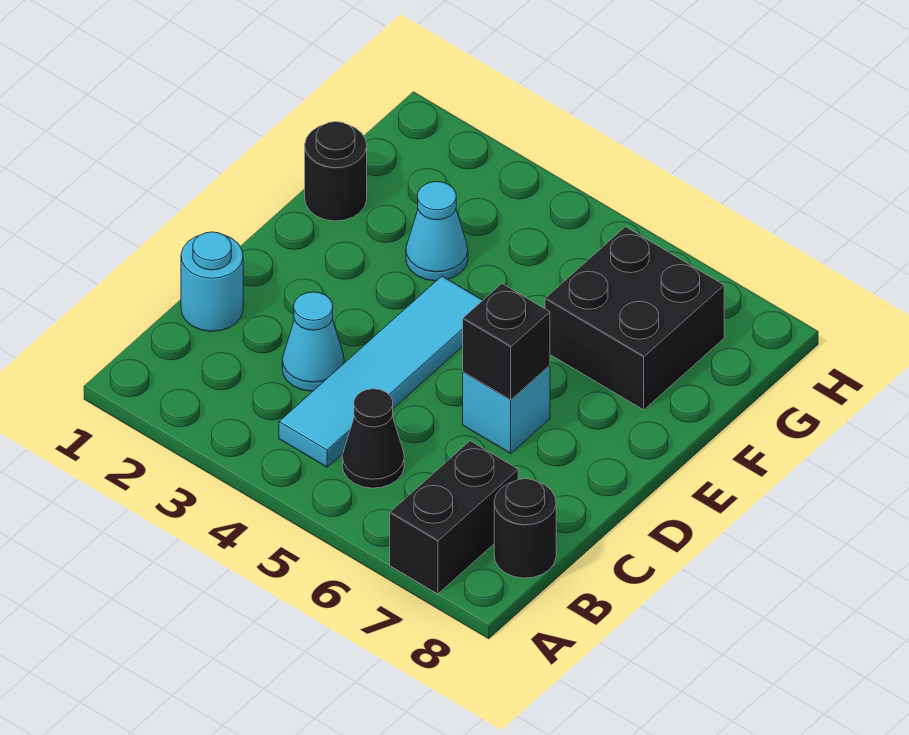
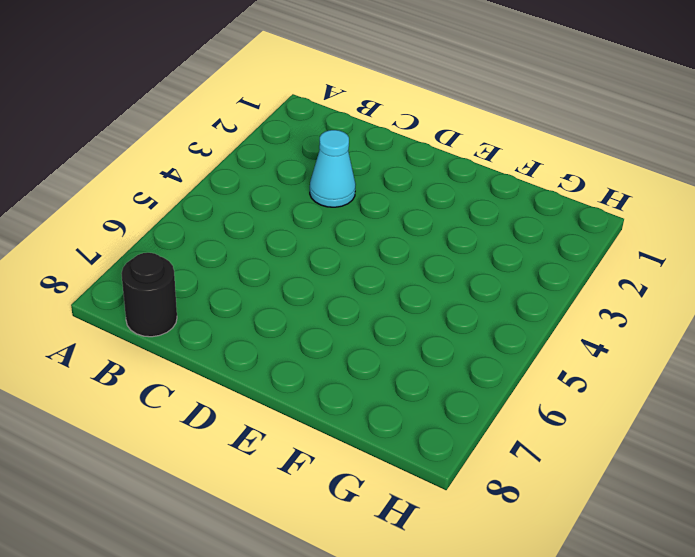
none -> black brick A7:B7 level 1
none -> cyan tile B4:E4 level 1

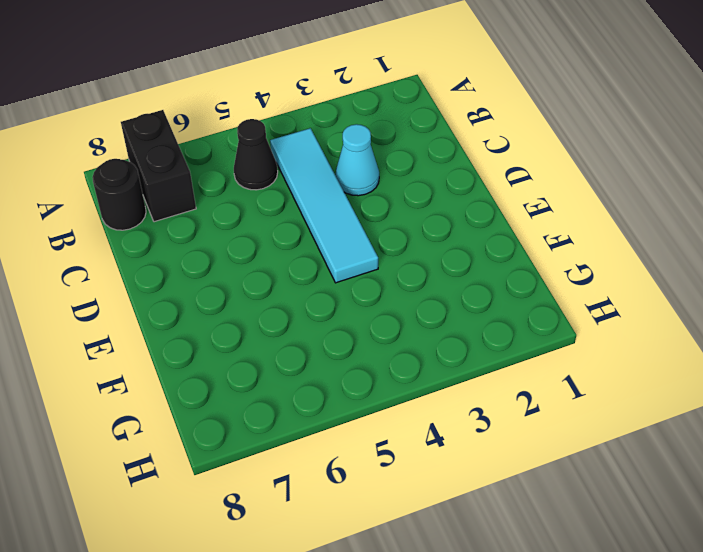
none -> cyan round brick C1 level 1
none -> cyan brick D6 level 1

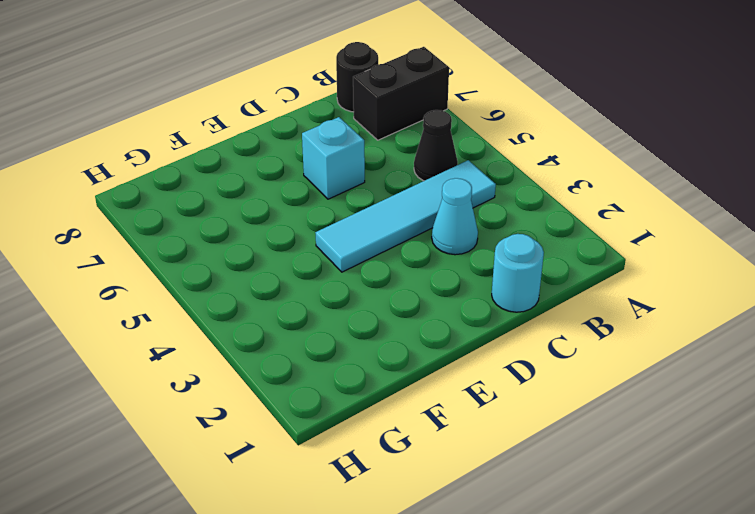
none -> black round brick F1 level 1
none -> cyan cone F3 level 1

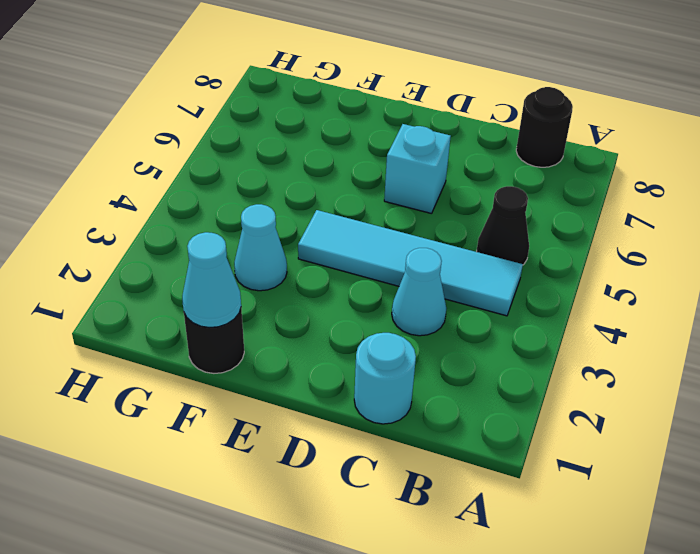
cyan cone F1 level 2 -> none
none -> black brick A7:B7 level 1
none -> black brick F6:G7 level 1

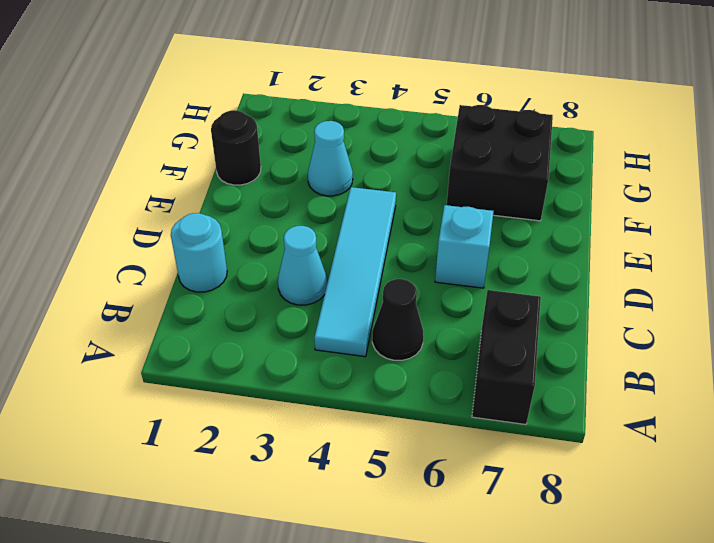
none -> black round brick B8 level 1
none -> black brick D6 level 2

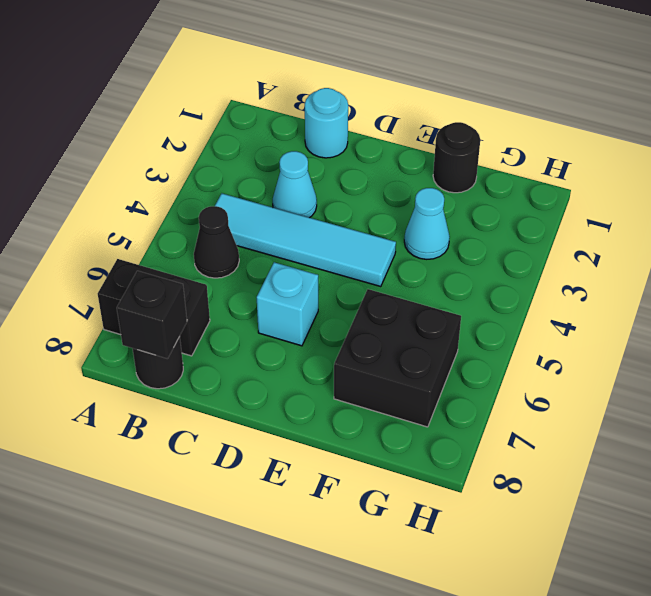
black brick B8 level 2 -> black brick D6 level 2

